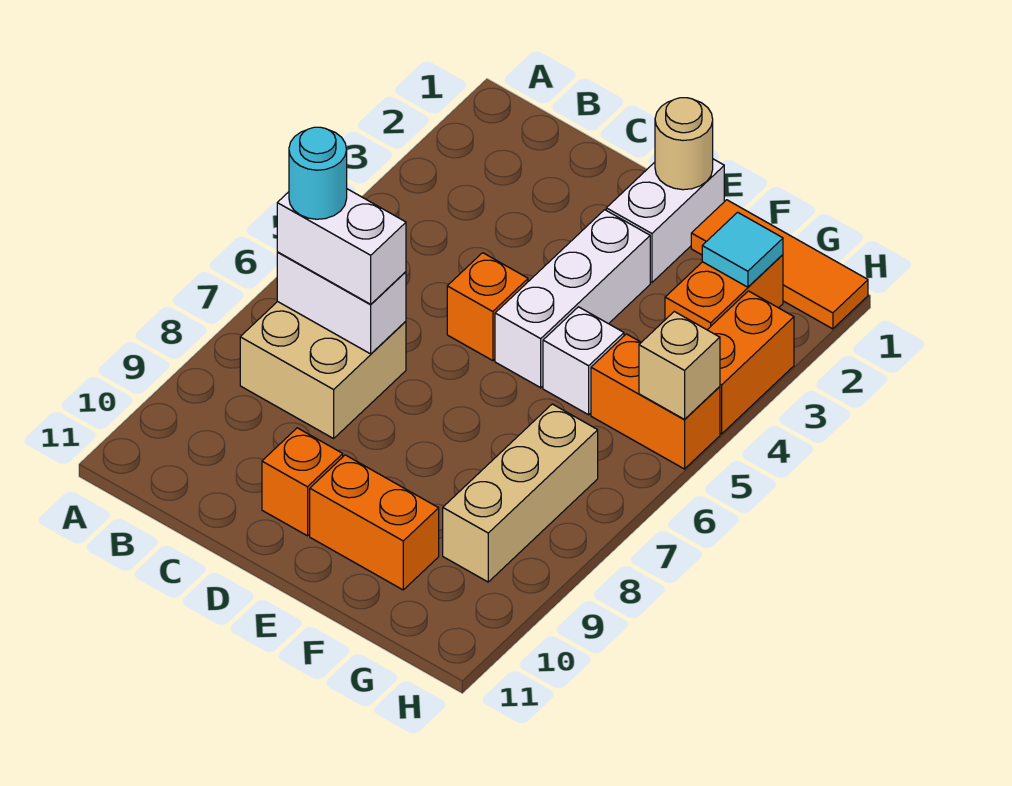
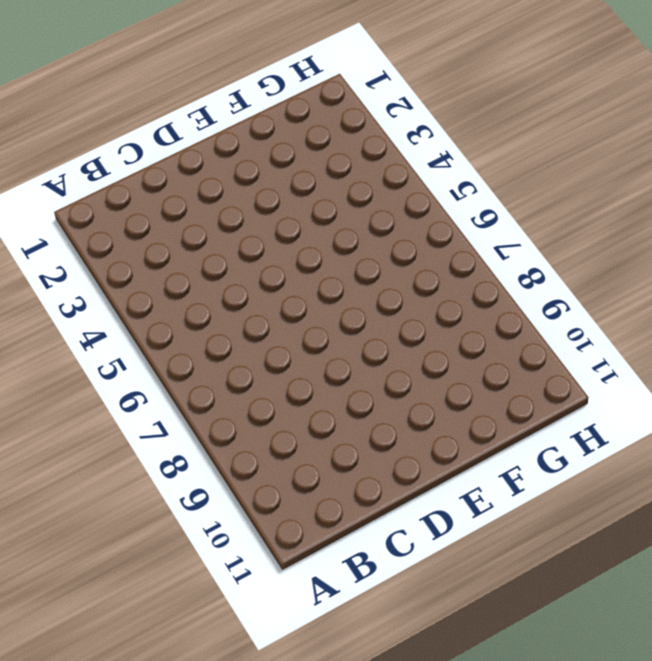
none -> tan brick B7:C8 level 1
none -> orange brick D5 level 1
none -> orange brick D10 level 1

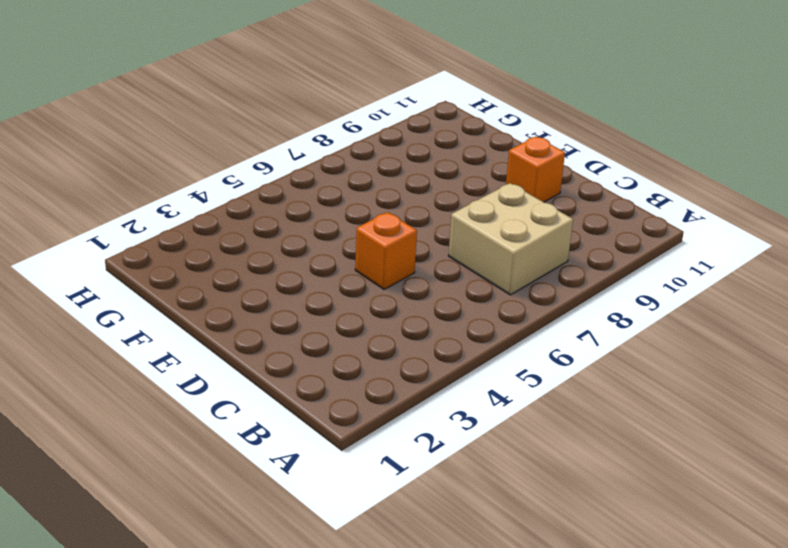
none -> white brick E1:E2 level 1
none -> white brick E3:E5 level 1
none -> orange brick E10:F10 level 1

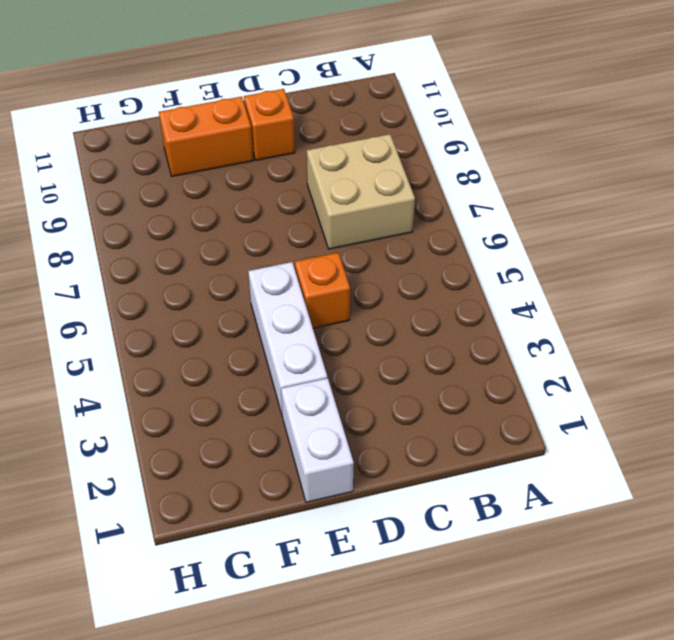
none -> orange tile F1:H1 level 1
none -> white brick F5 level 1
none -> orange brick G2:G3 level 1

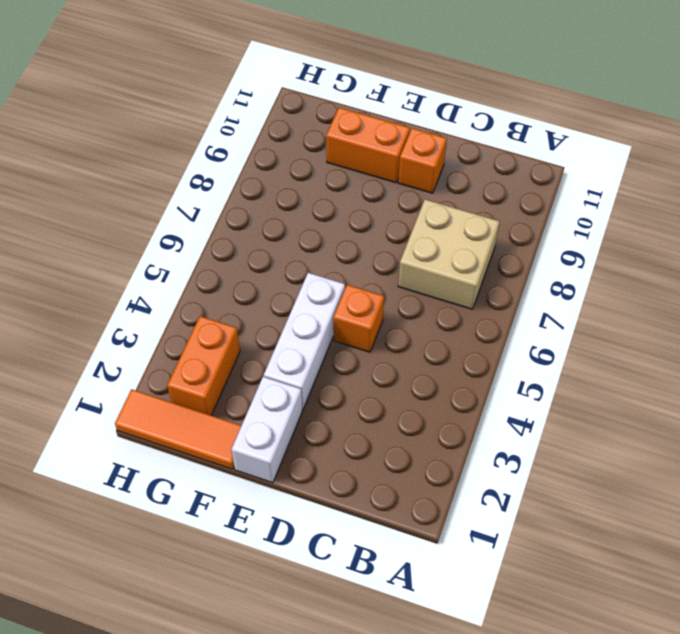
none -> white brick F5 level 1
none -> orange brick G5:H5 level 1
none -> tan brick G7:G9 level 1

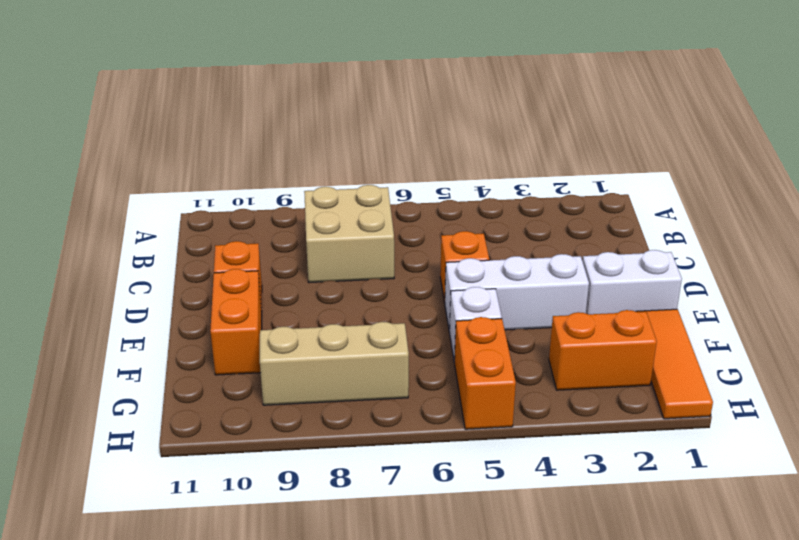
none -> orange brick H3:H4 level 1
none -> white brick B7:C7 level 2
none -> tan round brick E1 level 2

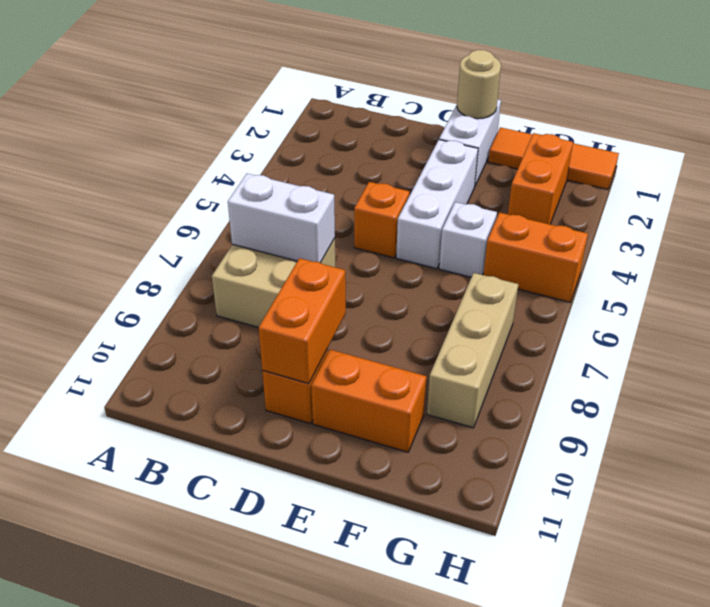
orange brick D9:D10 level 2 -> orange brick H3:H4 level 1
none -> cyan tile G2 level 2
none -> tan brick H5 level 2
none -> white brick B7:C7 level 3

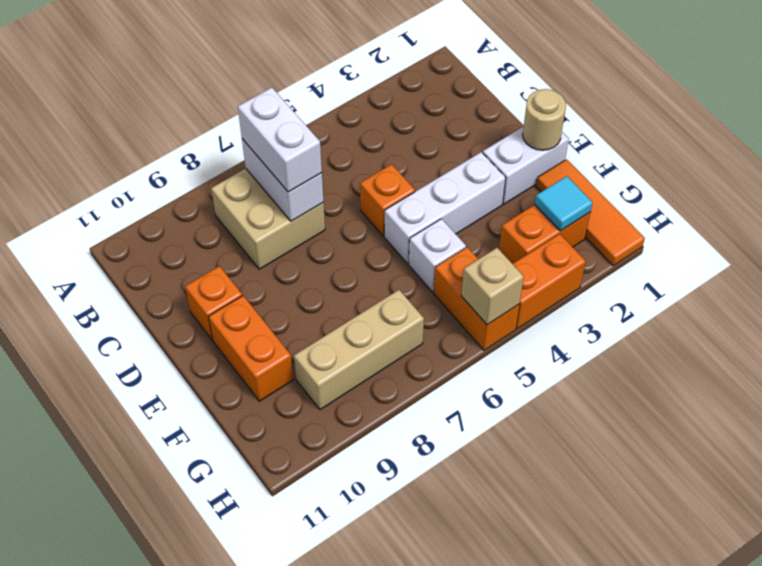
none -> cyan round brick B7 level 4

